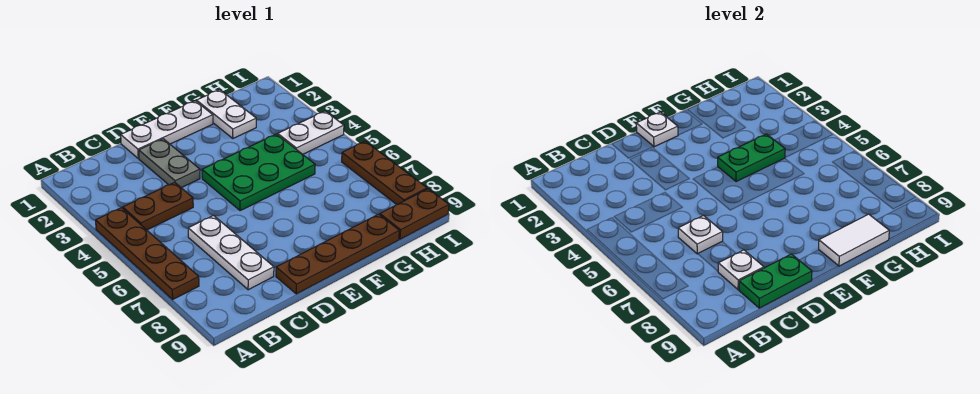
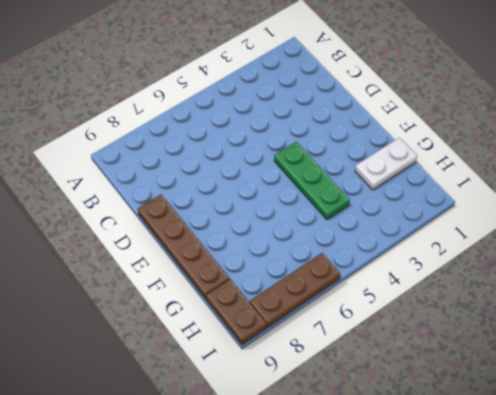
green plate E4:G4 level 1 -> green plate E4:G5 level 1
none -> brown plate A4:A7 level 1
none -> brown plate B4:C4 level 1
none -> white plate C6:C8 level 1

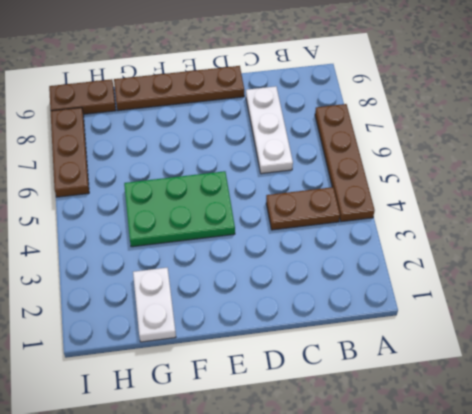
none -> white plate D1:F1 level 1
none -> grey plate D2:D3 level 1
none -> white plate H4:I4 level 1

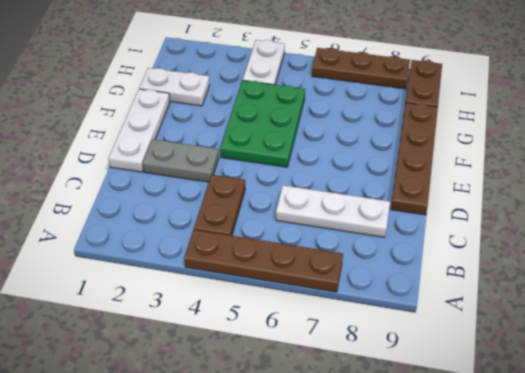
none -> white plate C6 level 2
none -> white plate C8 level 2
none -> green plate C9:D9 level 2

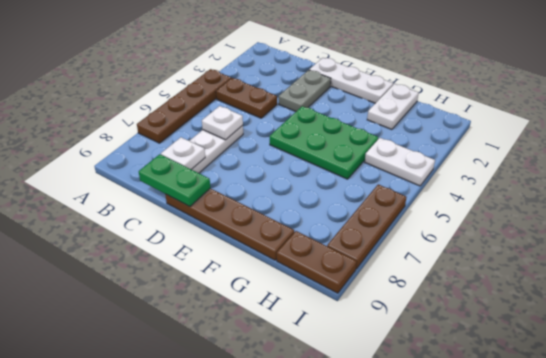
none -> white plate E1 level 2
none -> green plate F4:G4 level 2
none -> white tile F9:G9 level 2

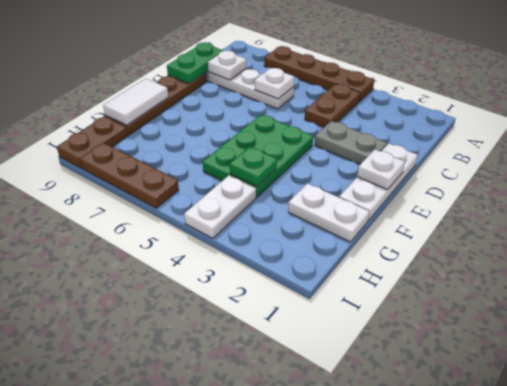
green plate G4 level 2 -> green plate F4:G4 level 2

